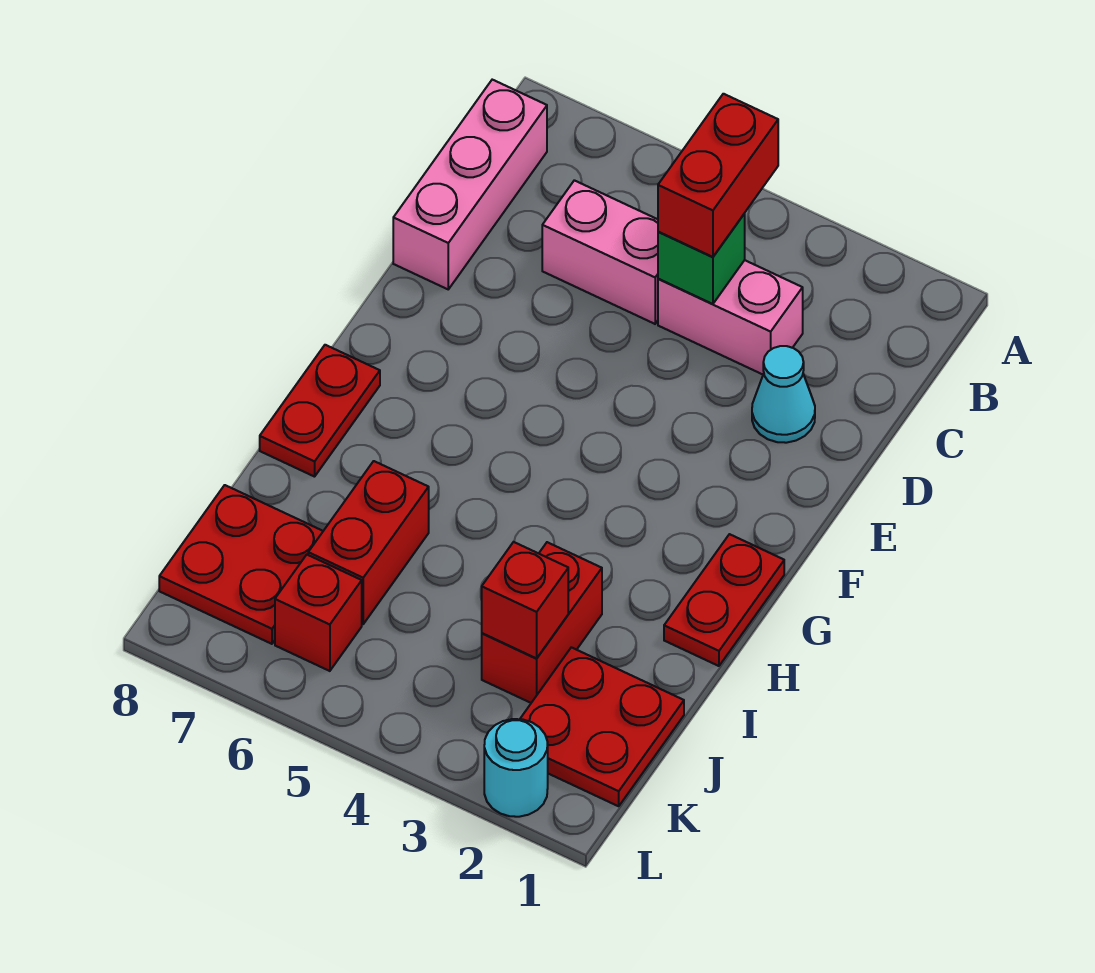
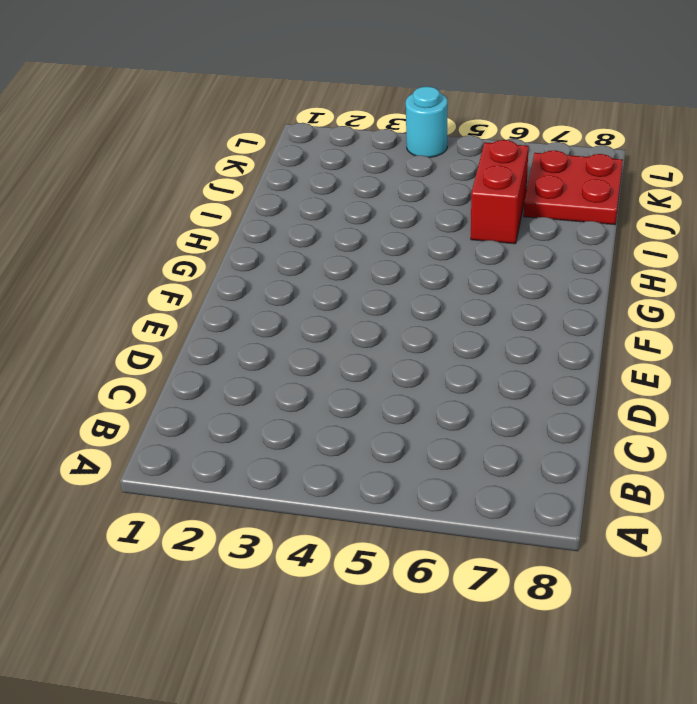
cyan round brick L4 level 1 -> cyan round brick L2 level 1
none -> pink brick B8:D8 level 1
none -> pink brick C3:C4 level 1
none -> pink brick C5:C6 level 1

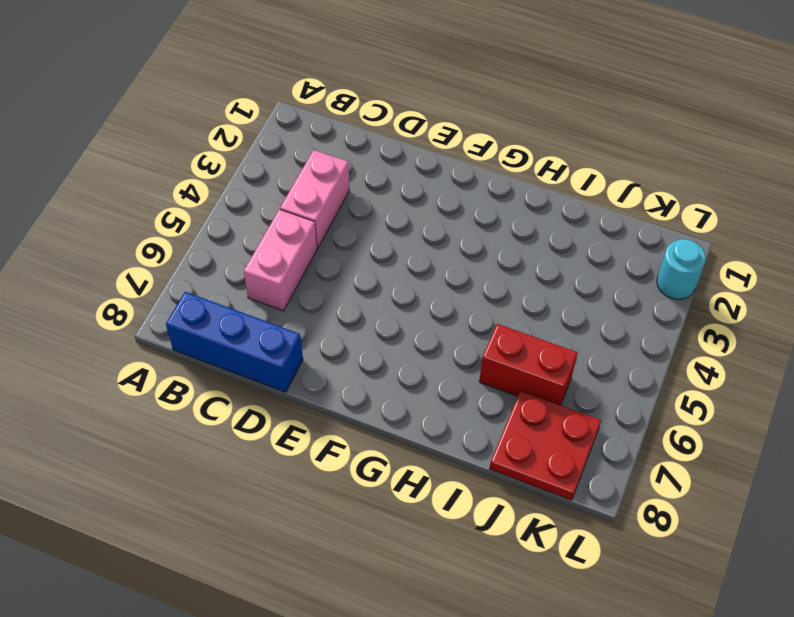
blue brick B8:D8 level 1 -> pink brick B8:D8 level 1
none -> cyan cone D2 level 1
none -> red plate G1:H1 level 1
none -> red plate G8:H8 level 1

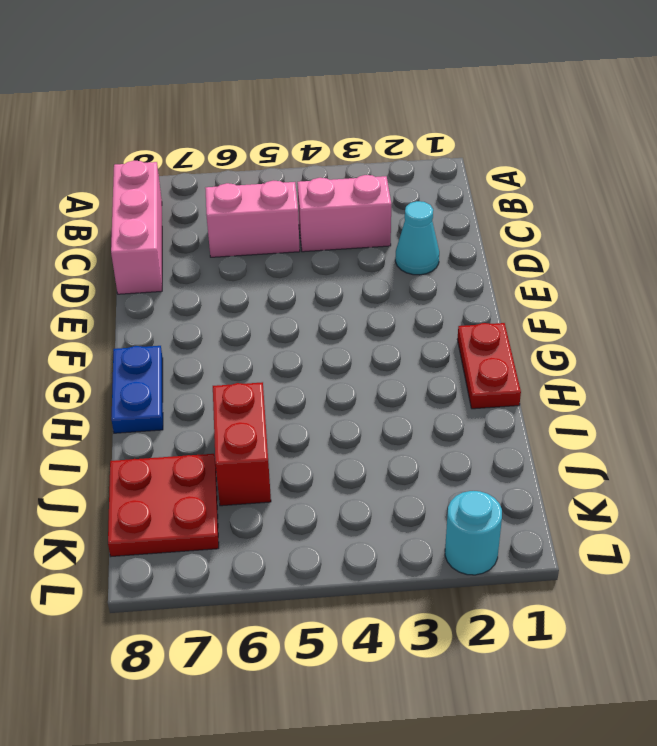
blue plate G8:H8 level 1 -> red plate G8:H8 level 1
none -> red brick I3:J3 level 1
none -> red plate J1:K2 level 1
none -> red brick K6 level 1

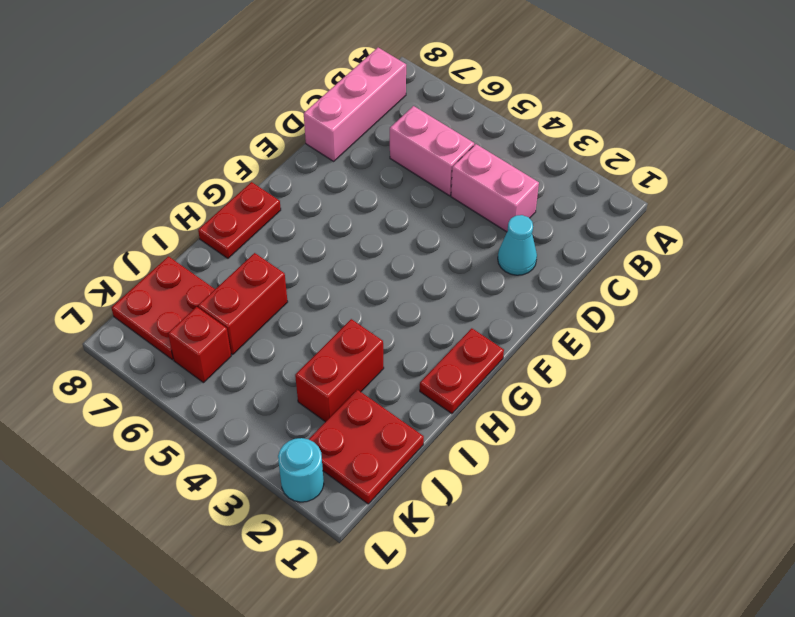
none -> green brick C4 level 2
none -> red brick J3 level 2
none -> red brick B4:C4 level 3

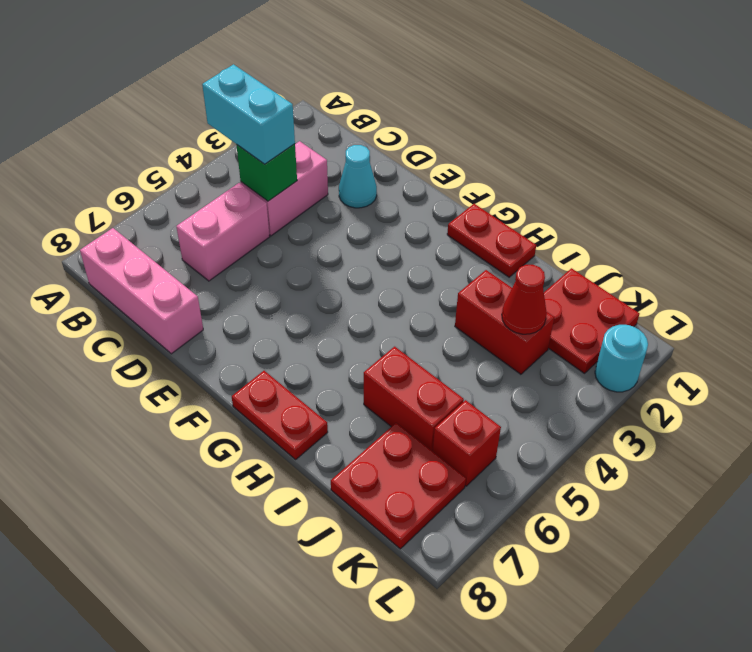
cyan brick B4:C4 level 3 -> red brick B4:C4 level 3
red cone J3 level 2 -> red brick J3 level 2

